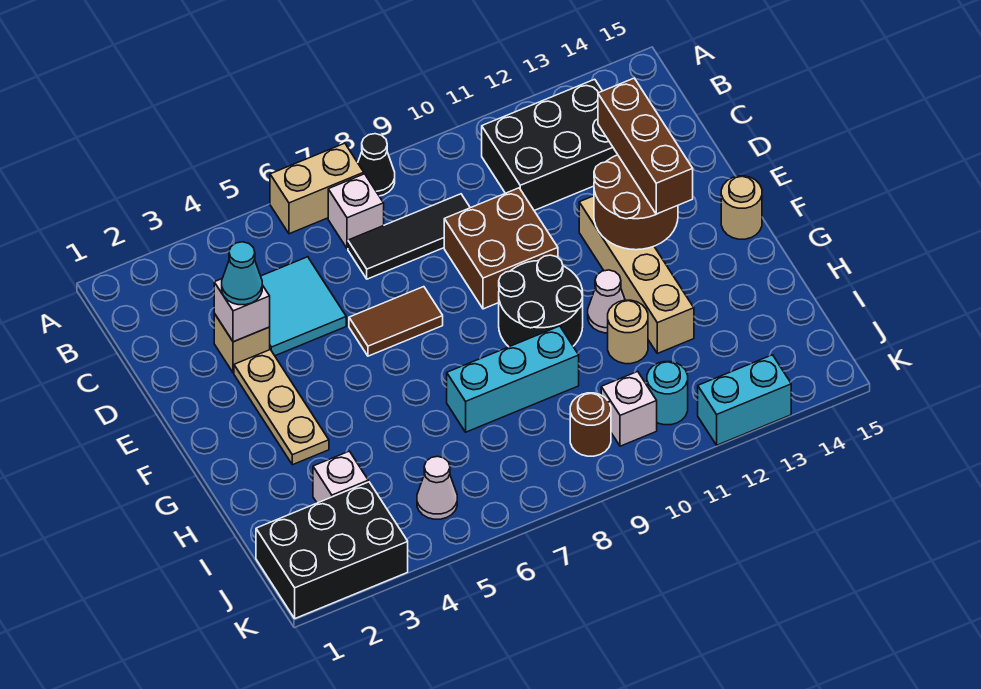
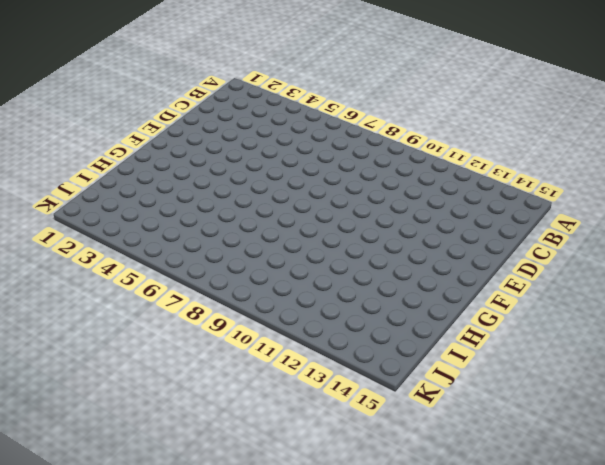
none -> tan brick A6:A7 level 1
none -> black cone A8 level 1
none -> white brick B7 level 1

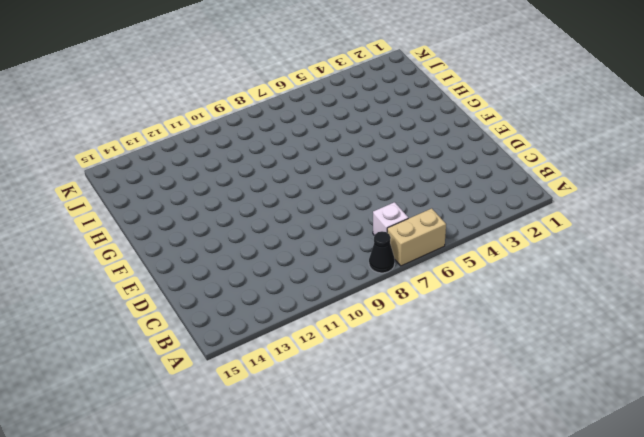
none -> black brick B11:C13 level 1
none -> cyan tile C4:D5 level 1
none -> black tile C7:C9 level 1

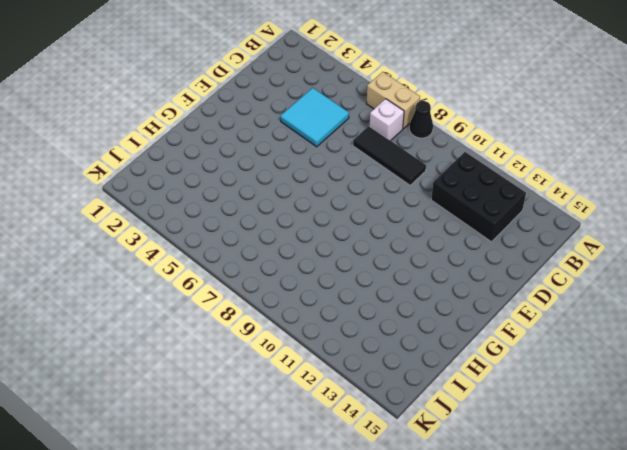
none -> tan brick D3 level 1
none -> brown brick D9:E10 level 1
none -> tan plate E3:G3 level 1

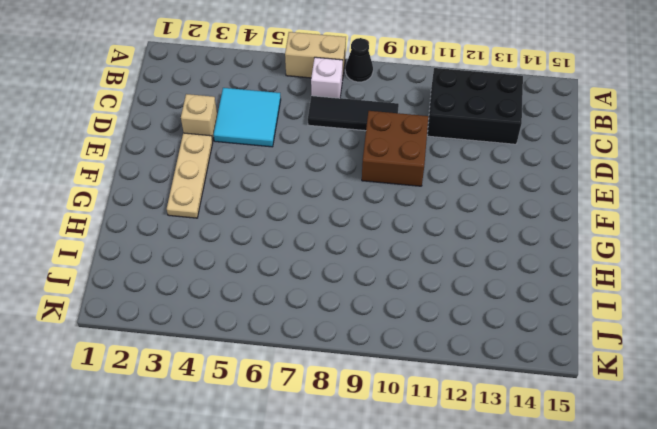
none -> brown tile E6:E7 level 1
none -> tan brick E12:H12 level 1
none -> black round brick F9:G10 level 1

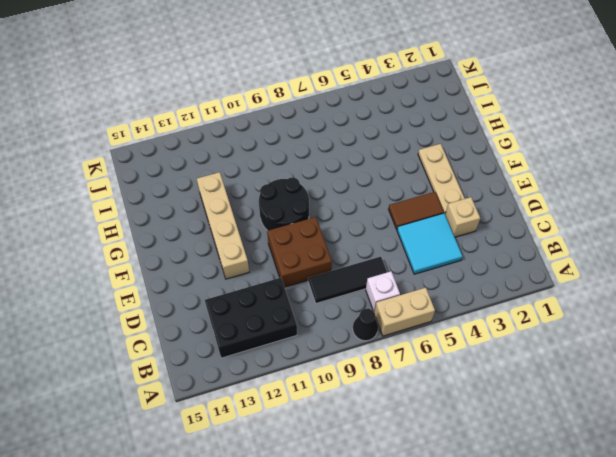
brown tile E4:E5 level 1 -> brown tile E6:E7 level 1
none -> tan round brick F15 level 1
none -> white cone G11 level 1
none -> cyan brick H7:H9 level 1

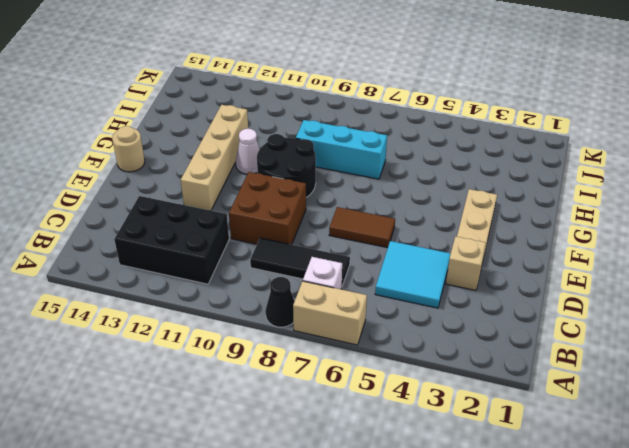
none -> tan round brick H11 level 1
none -> white brick I3 level 1
none -> black brick J1:K3 level 1

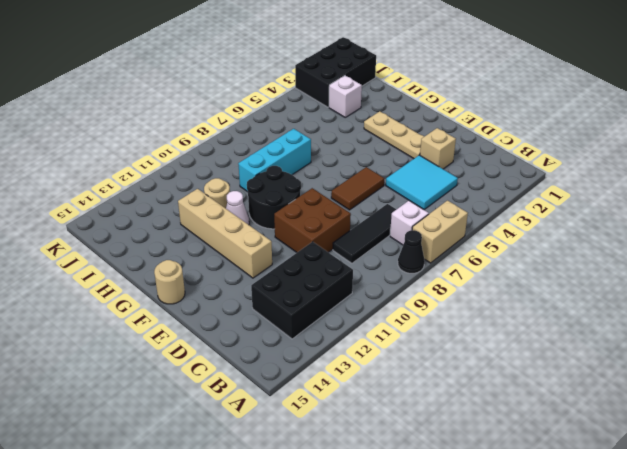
none -> white cone J5 level 1
none -> brown round brick J9 level 1
none -> white brick J10 level 1

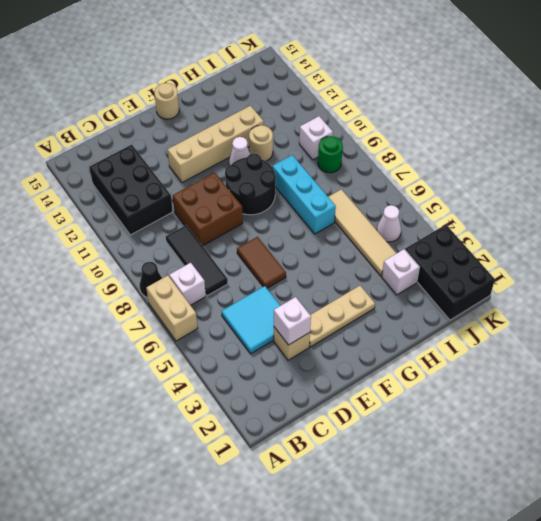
tan tile I4:I7 level 1 -> none
green round brick J9 level 1 -> brown round brick J9 level 1
none -> cyan round brick J11 level 1
none -> cyan brick K12:K13 level 1
none -> brown round brick E12:F13 level 2

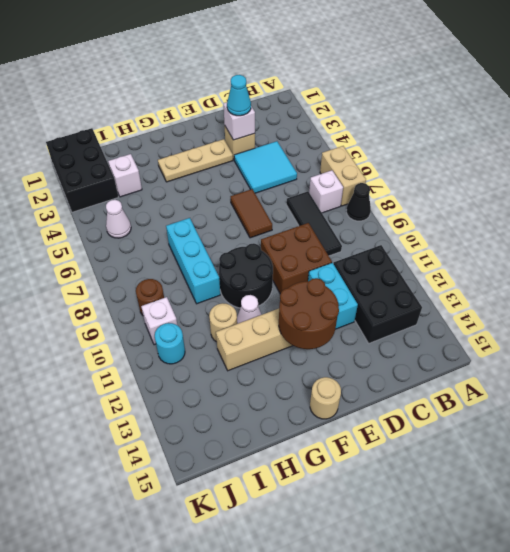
cyan brick D11:D12 level 1 -> cyan brick K12:K13 level 1
none -> brown brick D13:F13 level 3

